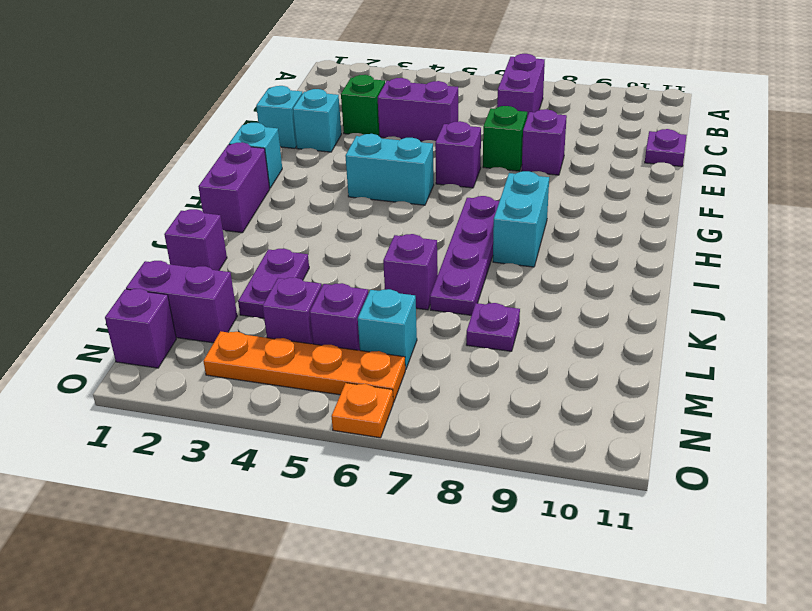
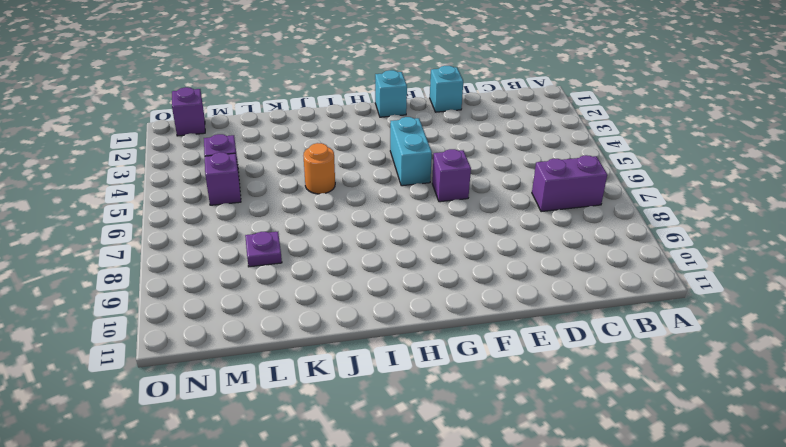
orange round brick J5 level 1 -> none
none -> green brick D3 level 1
none -> purple brick D4:D5 level 1
none -> purple plate D11 level 1

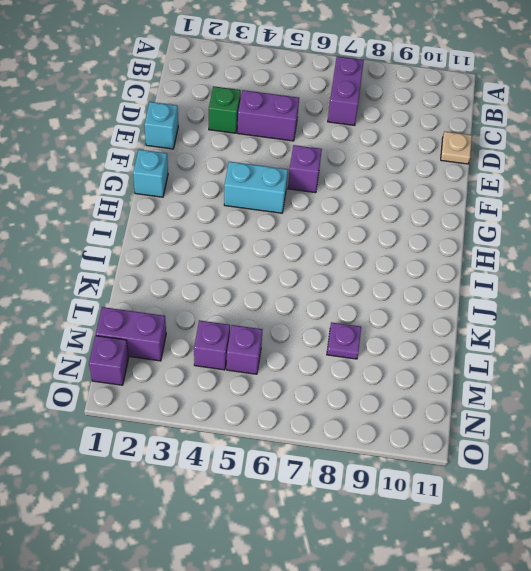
tan plate D11 level 1 -> purple plate D11 level 1
none -> cyan brick E2 level 1
none -> green brick E7 level 1
none -> purple brick E8 level 1

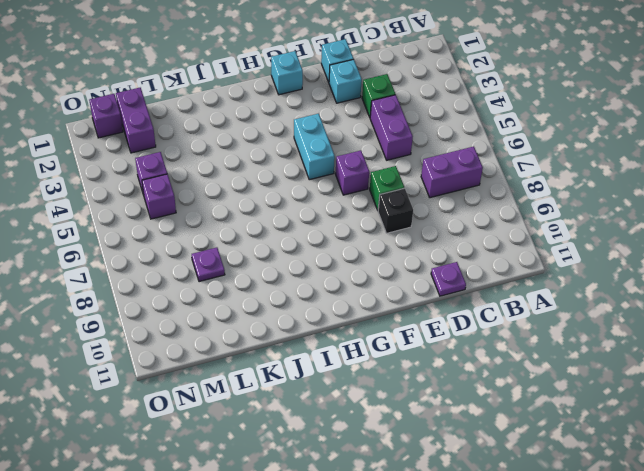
black brick E8 level 1 -> purple brick E8 level 1
none -> purple brick H1:I1 level 1
none -> purple plate H7:K7 level 1
none -> cyan brick H8:I8 level 1

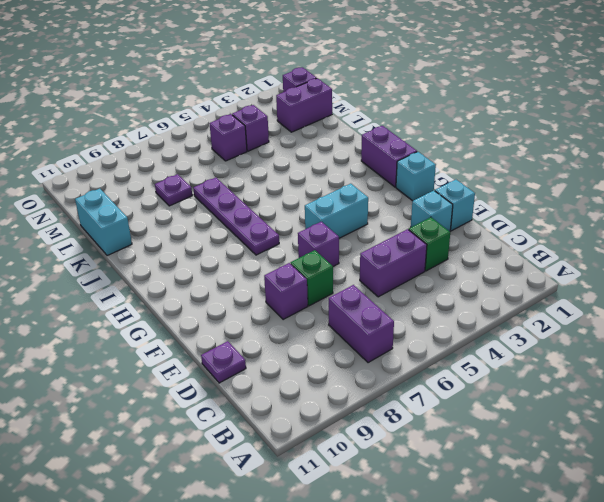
cyan brick K11:L11 level 1 -> cyan brick H8:I8 level 1
none -> purple brick K1 level 1
none -> purple plate K3:L3 level 1
none -> purple brick K6 level 1

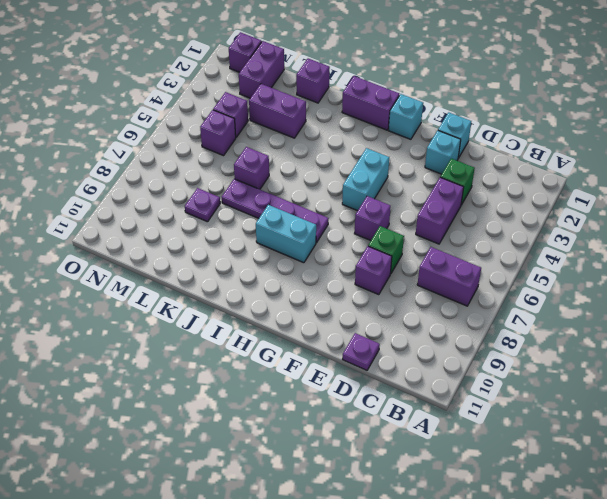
purple brick K3:L3 level 1 -> purple plate K3:L3 level 1
none -> cyan brick M6 level 1
none -> orange plate N3:N6 level 1
none -> orange plate O6 level 1

